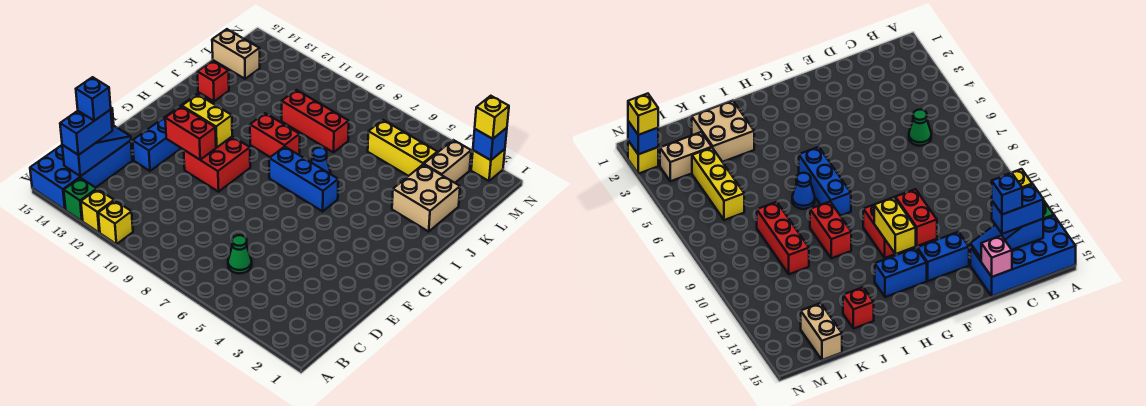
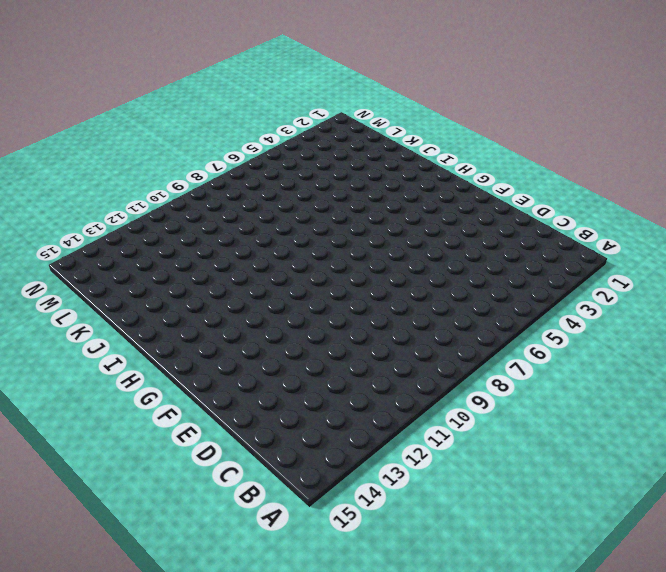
none -> yellow brick A11 level 1
none -> yellow brick A12 level 1
none -> green brick A13 level 1

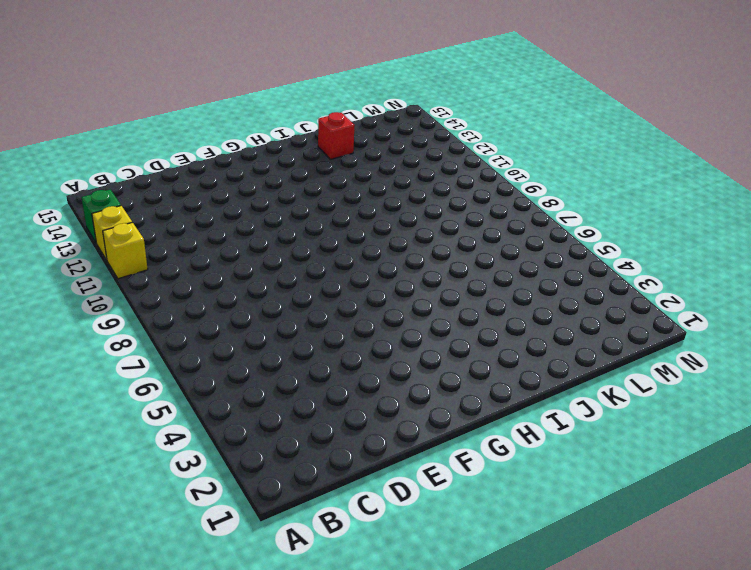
none -> blue brick A14:D15 level 1
none -> green cone C6 level 1
none -> blue brick E13:F13 level 1

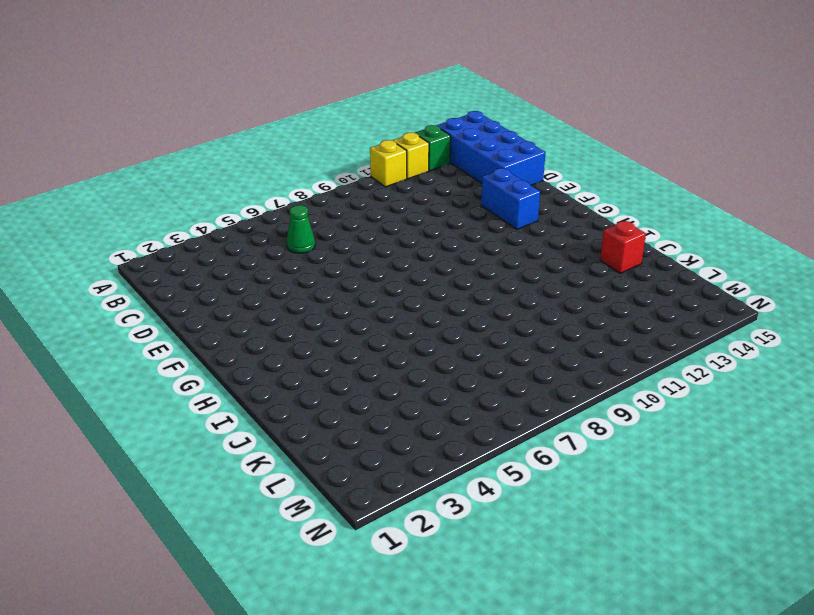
none -> red brick F10:G11 level 1
none -> blue brick G13:H13 level 1
none -> blue brick H6:H8 level 1

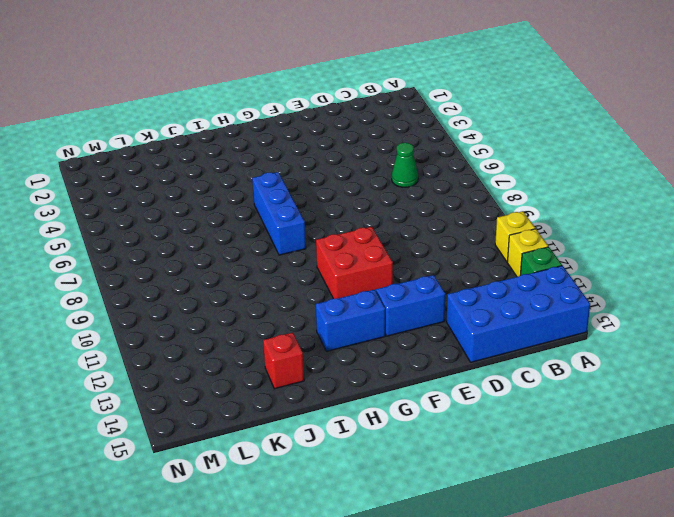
none -> blue cone I7 level 1
none -> red brick I9:I10 level 1
none -> tan brick J2:K3 level 1

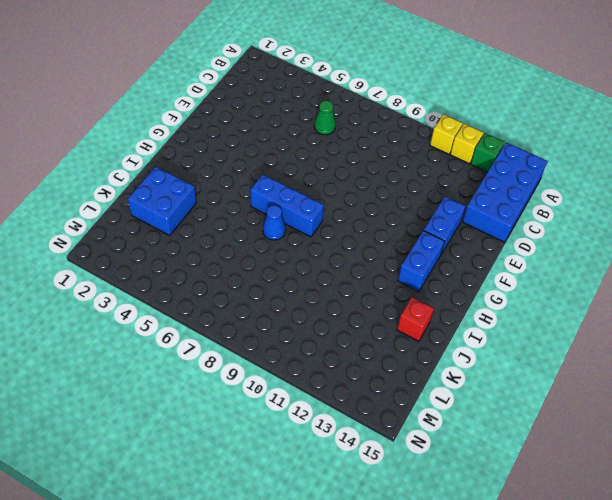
blue brick J2:K3 level 1 -> tan brick J2:K3 level 1
none -> red brick F10:G11 level 1
none -> red brick I9:I10 level 1
none -> red brick K8:K10 level 1

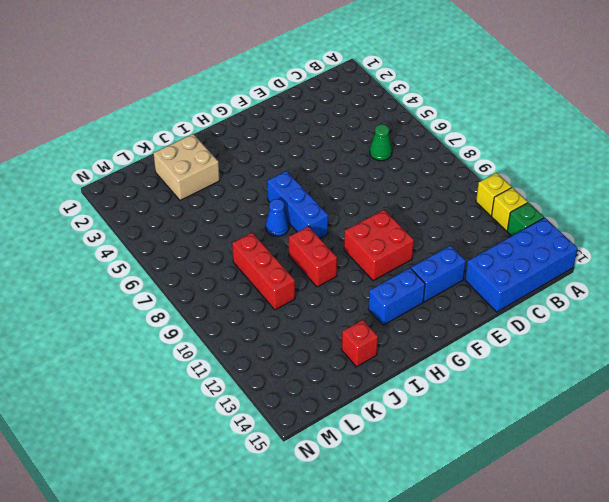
none -> tan brick L3:M3 level 1
none -> yellow brick L4:L6 level 1
none -> tan brick L14:L15 level 1

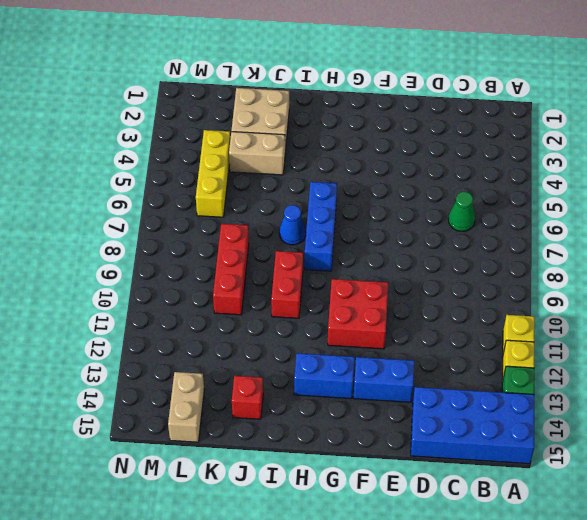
tan brick J4:K4 level 1 -> tan brick L3:M3 level 1
none -> yellow brick N2 level 1
none -> blue slope B14:D14 level 2 top B
none -> pink brick D15 level 2

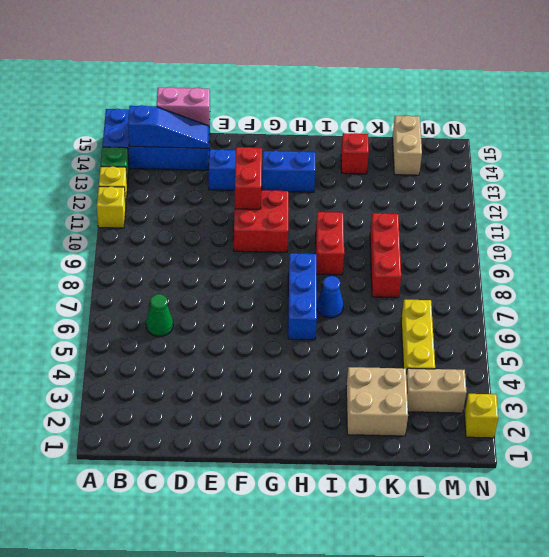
pink brick C15:D15 level 2 -> pink brick D15 level 2
none -> yellow brick G11:G12 level 2
none -> blue brick N2 level 2
none -> blue brick B14:C14 level 3

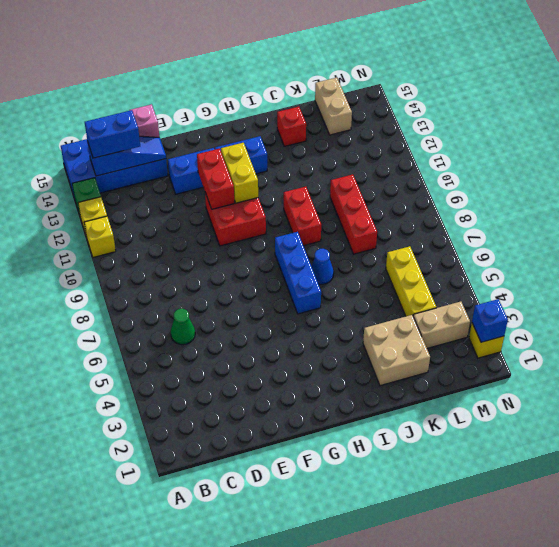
none -> yellow brick N2 level 3
none -> blue brick C14 level 4

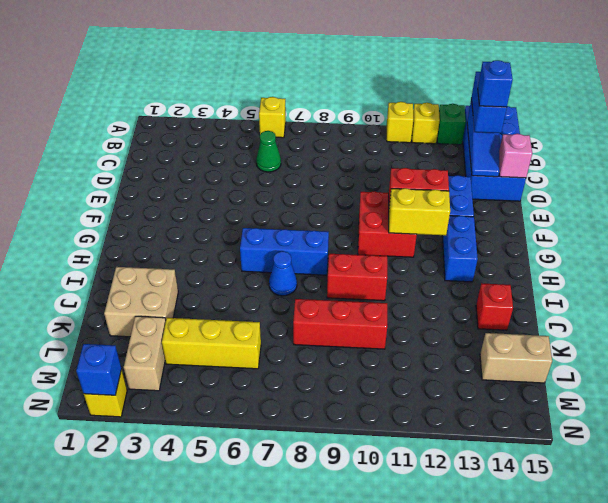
yellow brick A6 level 1 -> yellow brick N2 level 3

